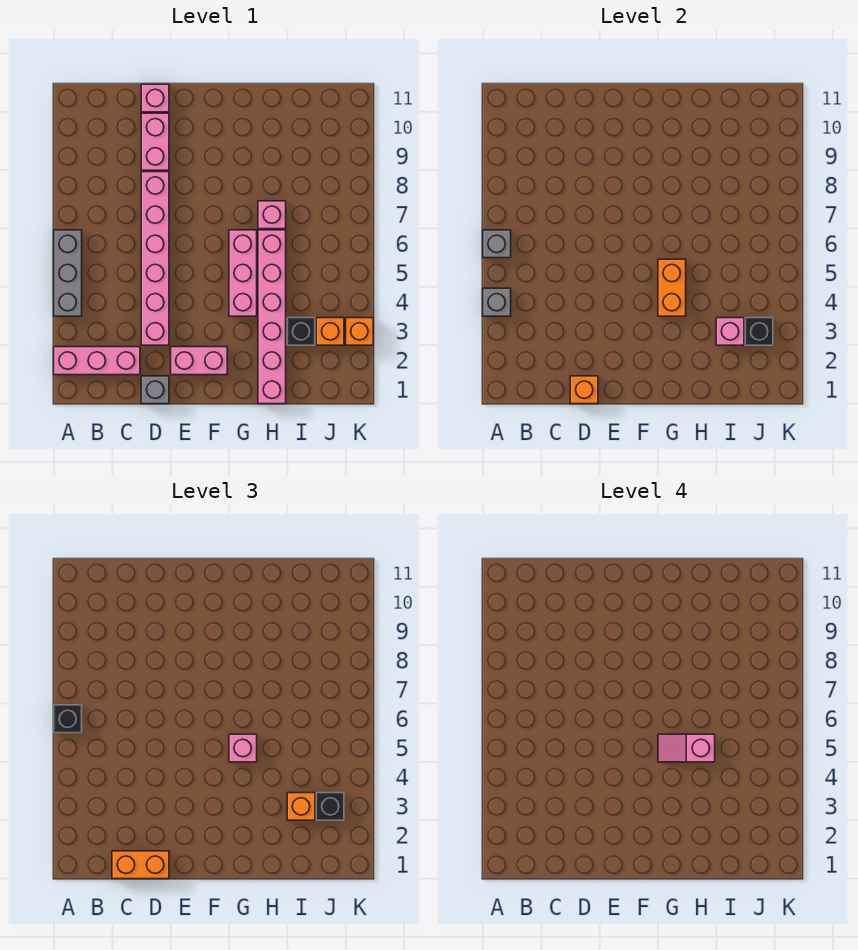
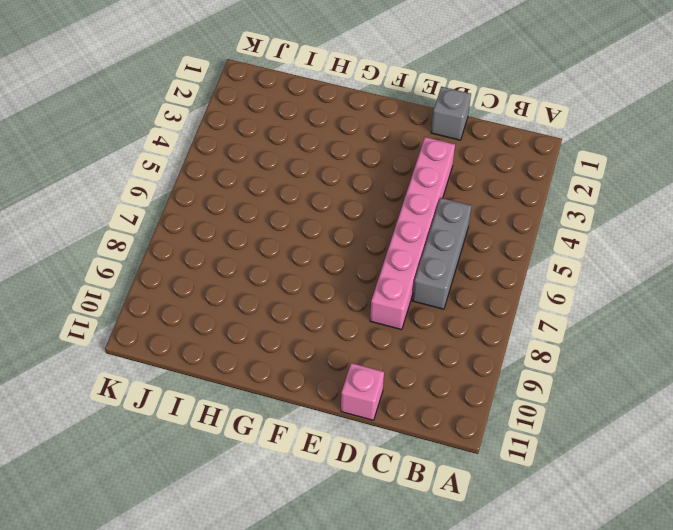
grey brick C5:C7 level 1 -> grey brick A4:A6 level 1
none -> pink brick A2:C2 level 1
none -> pink brick D9:D10 level 1
none -> pink brick E2:F2 level 1

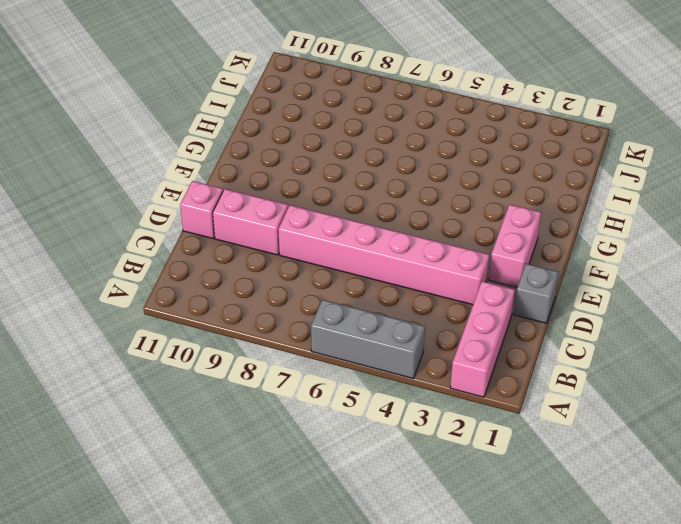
none -> pink brick G4:G6 level 1
none -> pink brick H1:H6 level 1
none -> pink brick H7 level 1

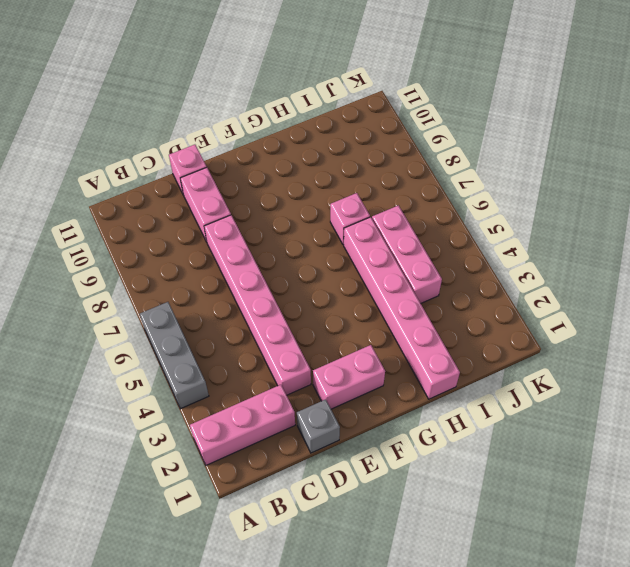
pink brick I4:I6 level 1 -> pink brick G4:G6 level 1
none -> black brick I3 level 1
none -> orange brick J3 level 1
none -> orange brick K3 level 1

